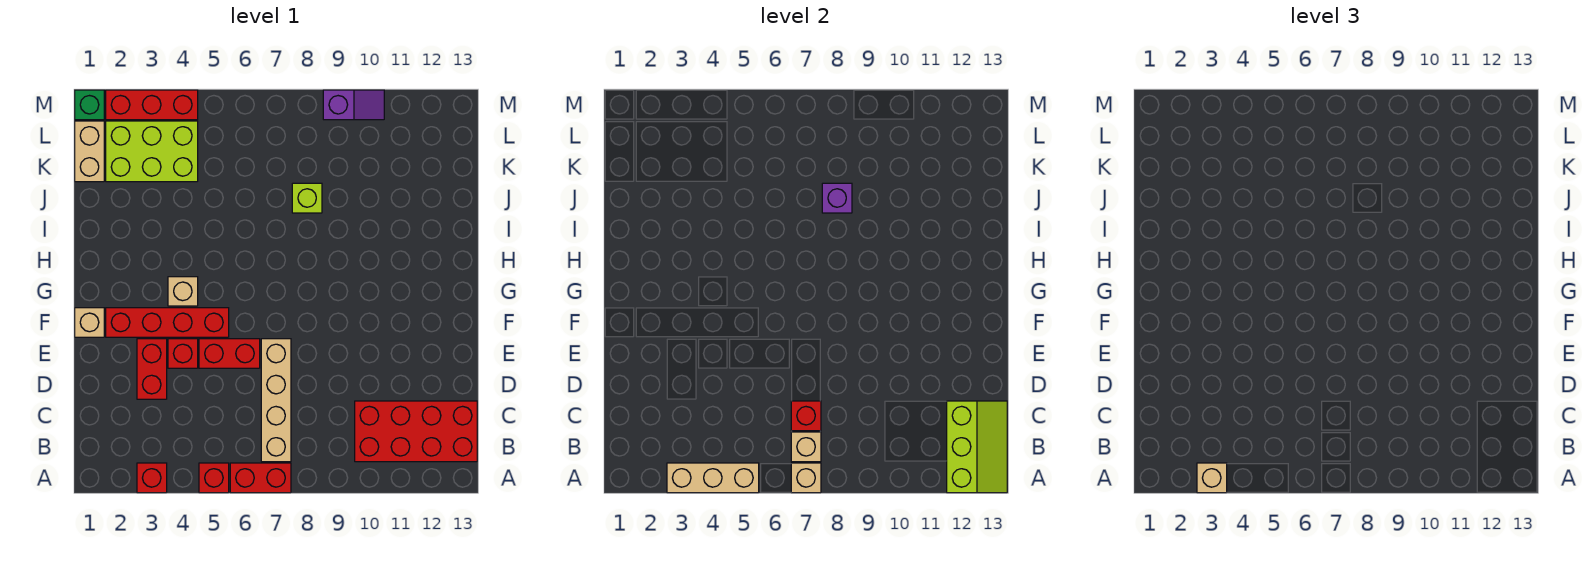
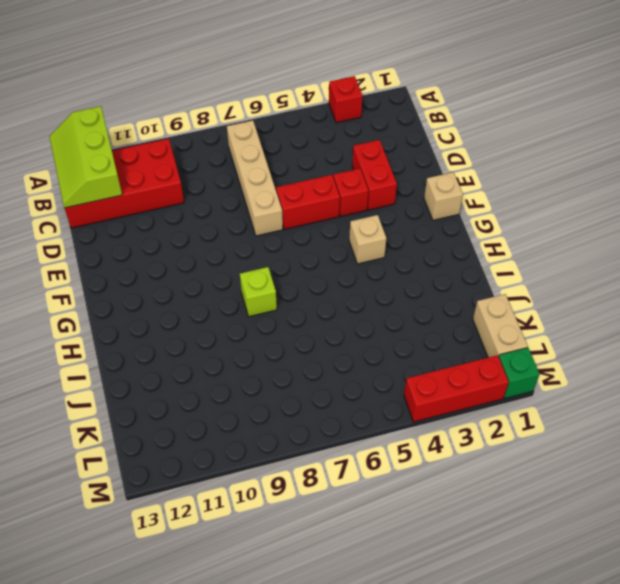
lime brick H8 level 1 -> lime brick J8 level 1
none -> red brick A5 level 1
none -> red brick A6:A7 level 1
none -> red brick F2:F5 level 1

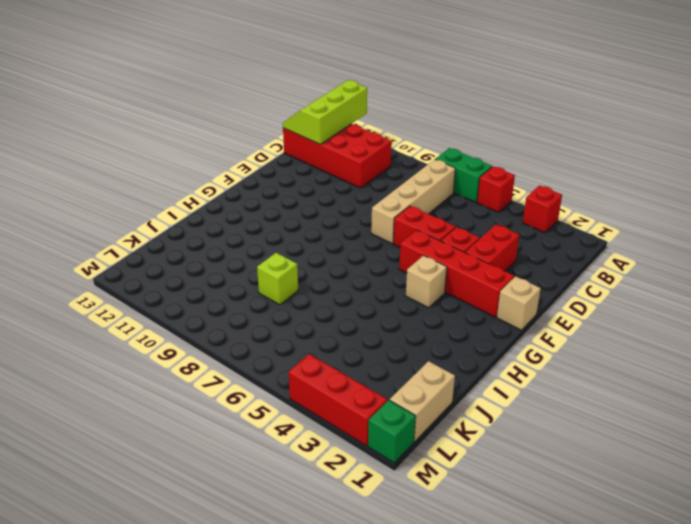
green brick A6:A7 level 1 -> red brick A6:A7 level 1
none -> lime brick K2:L4 level 1
none -> purple slope M9:M10 level 1 top 9
none -> tan brick A3:A5 level 2

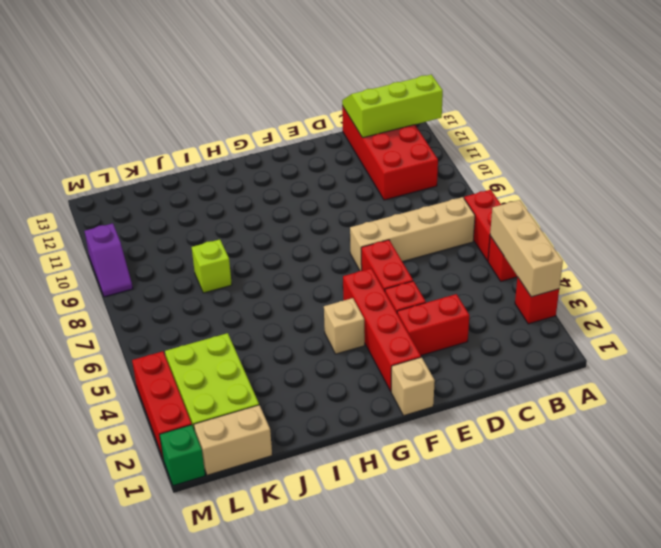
purple slope M9:M10 level 1 top 10 -> purple slope M9:M10 level 1 top 9
none -> tan brick A7 level 2
none -> tan brick B7 level 2
none -> red brick C7 level 2

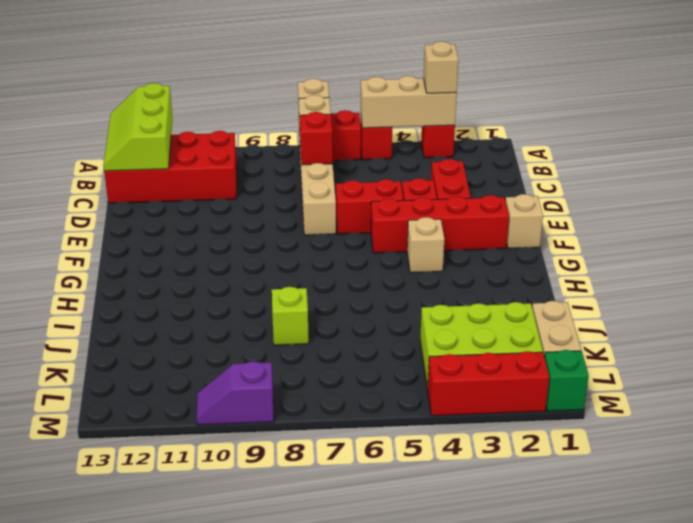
none -> purple brick J8 level 2

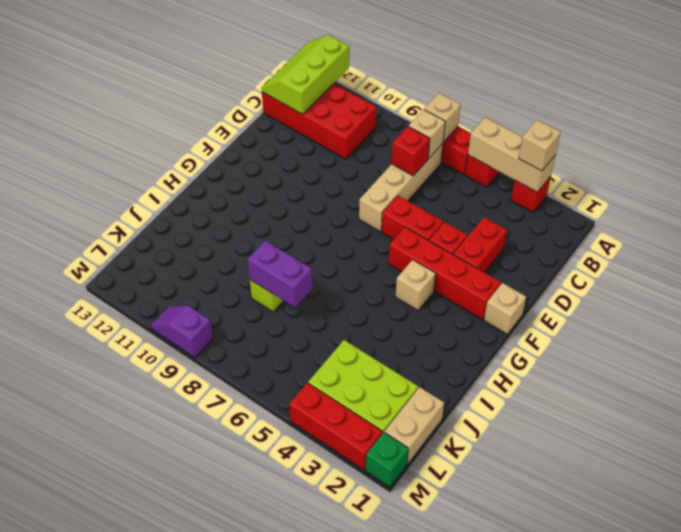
purple brick J7:J8 level 2 -> purple brick J8 level 2

